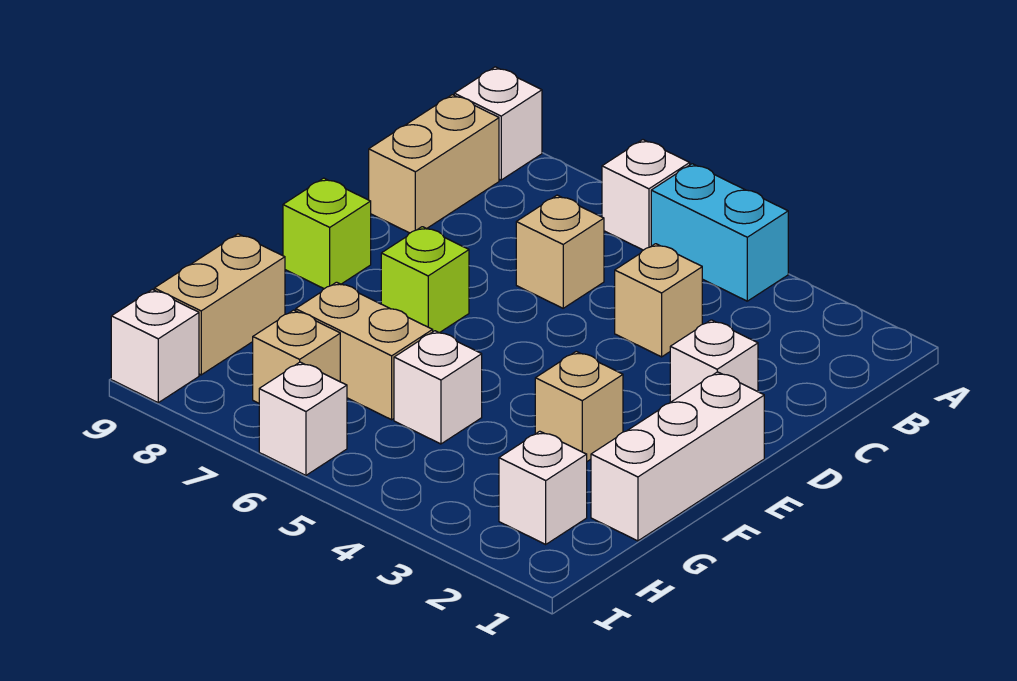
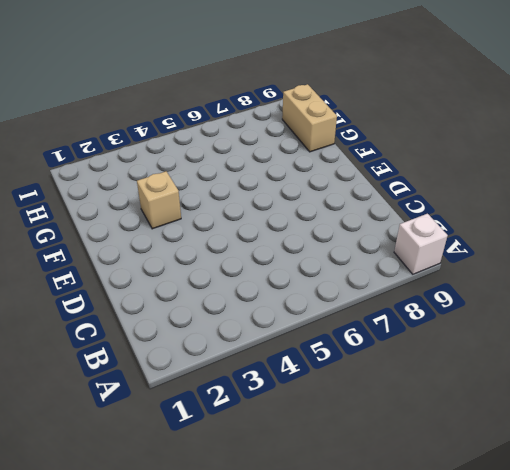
none -> cyan brick A4:A5 level 1
none -> white brick A6 level 1
none -> tan brick B9:C9 level 1

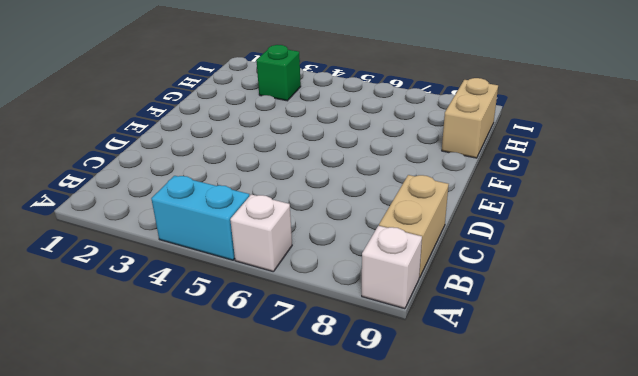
green brick H3 level 1 -> none
none -> tan brick C4 level 1
none -> tan brick C6 level 1
none -> white brick D2 level 1

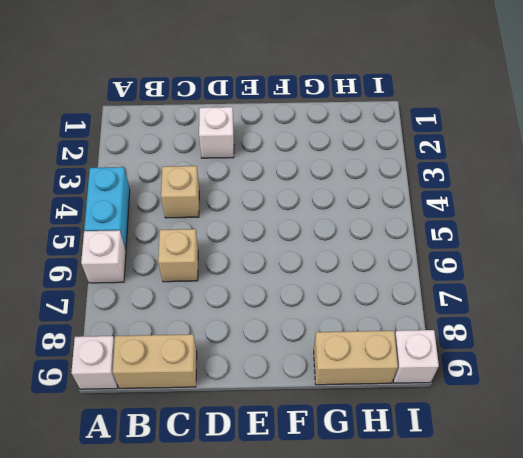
none -> white brick E1:G1 level 1
none -> lime brick E7 level 1
none -> lime brick E9 level 1

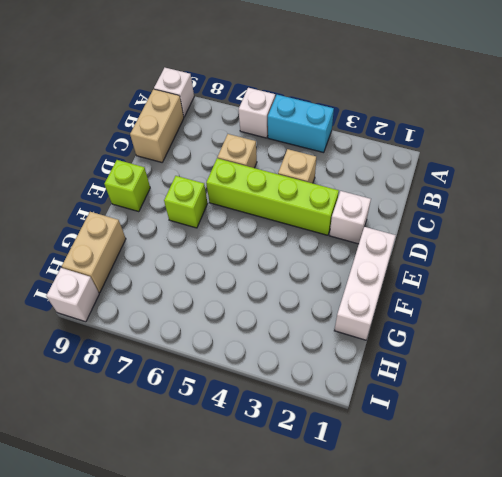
lime brick D3:D6 level 1 -> none
none -> tan brick F3 level 1
none -> white brick G5 level 1
none -> tan brick G6:G7 level 1

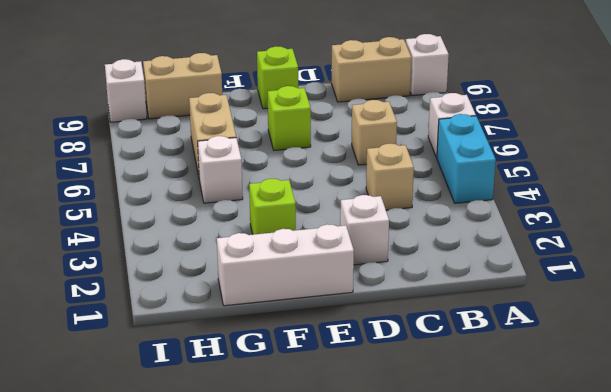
lime brick F3 level 1 -> tan brick F3 level 1
none -> white brick H2 level 1
none -> tan brick H7 level 1
none -> white brick I6 level 1

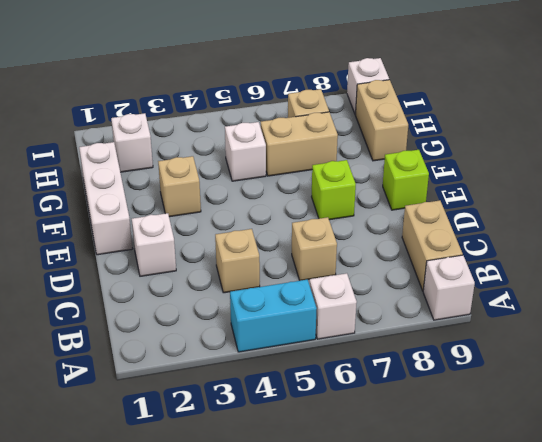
none -> white brick I6 level 1

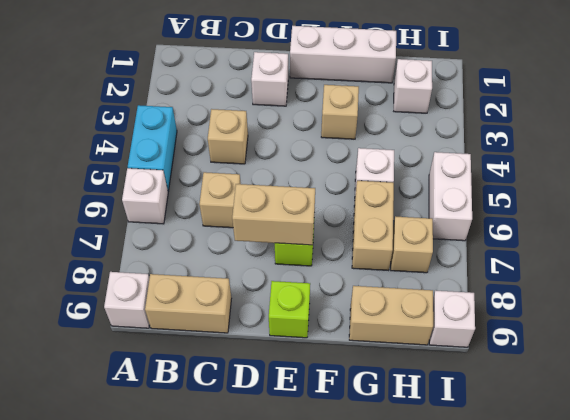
tan brick D7:E7 level 2 -> none
white brick I5:I6 level 1 -> white brick I6 level 1

